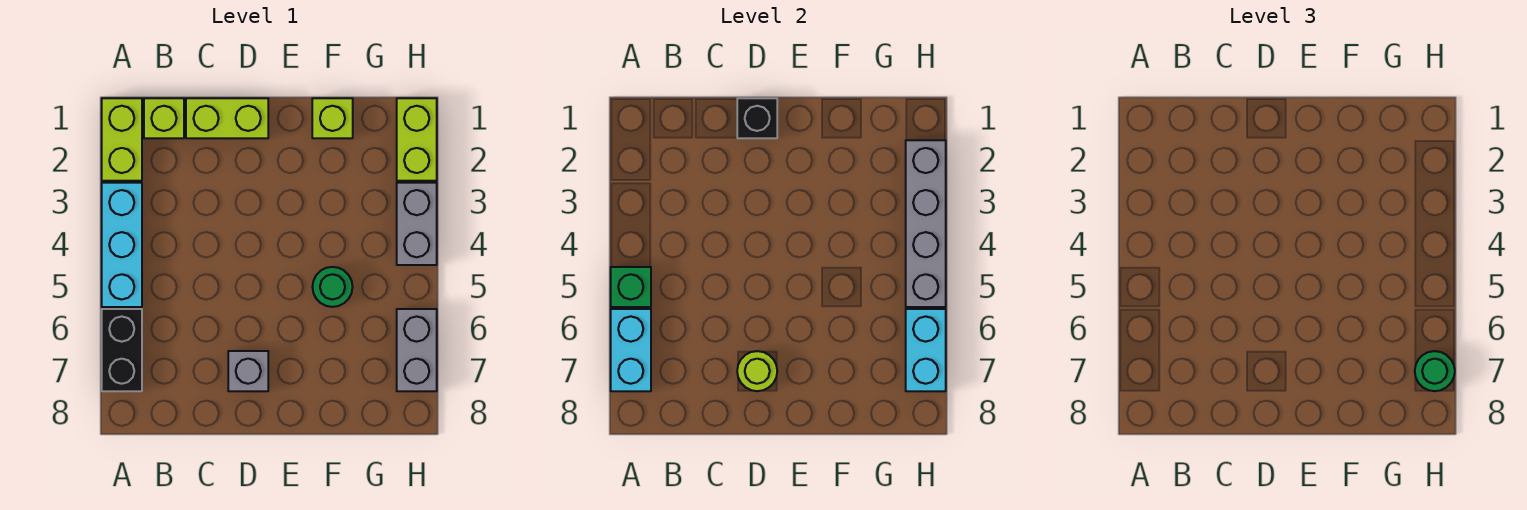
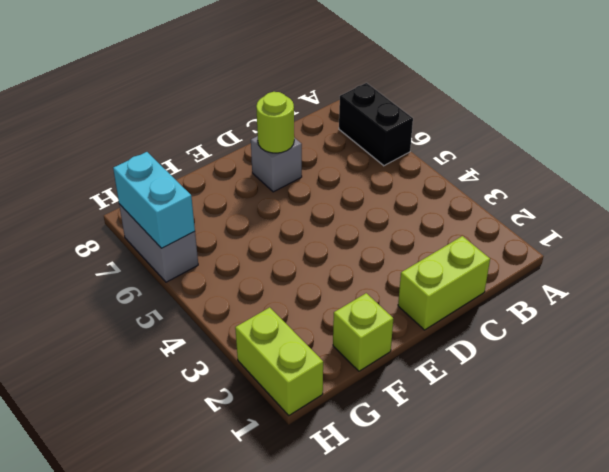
none -> lime brick A1:A2 level 1
none -> cyan brick A3:A5 level 1
none -> lime brick B1 level 1

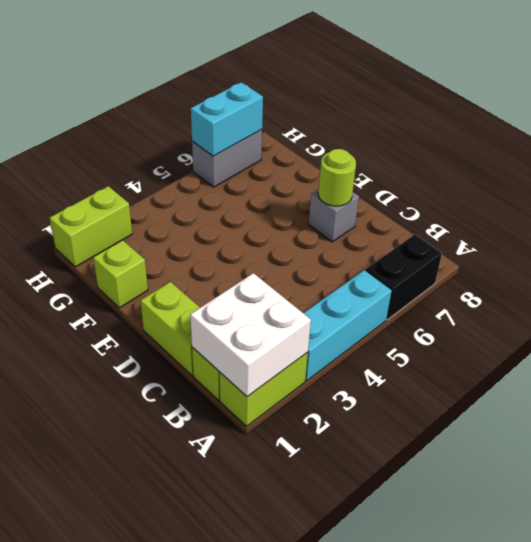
white brick A1:B2 level 2 -> none
none -> green round brick F5 level 1
none -> grey brick H3:H4 level 1
none -> green brick A5 level 2

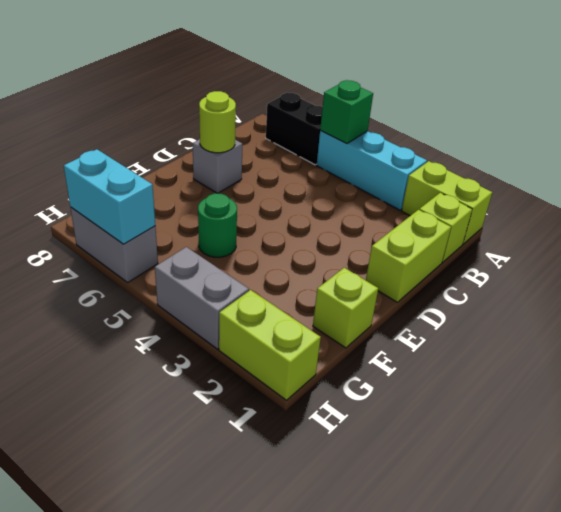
none -> cyan brick A6:A7 level 2
none -> black brick D1 level 2
none -> grey brick H2:H5 level 2

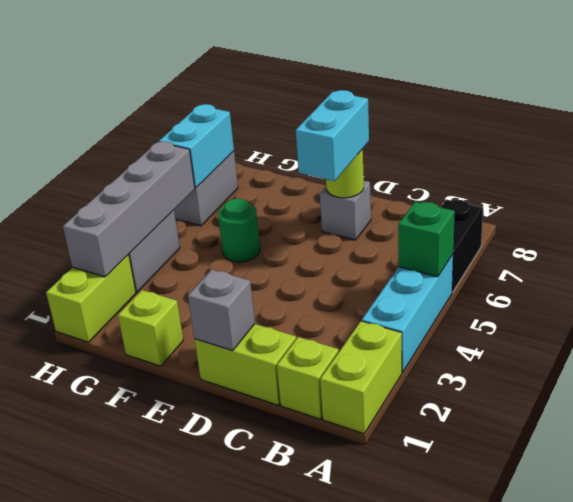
grey brick D1 level 2 -> black brick D1 level 2
cyan brick D6:D7 level 3 -> cyan brick A6:A7 level 2
none -> green round brick H7 level 3

